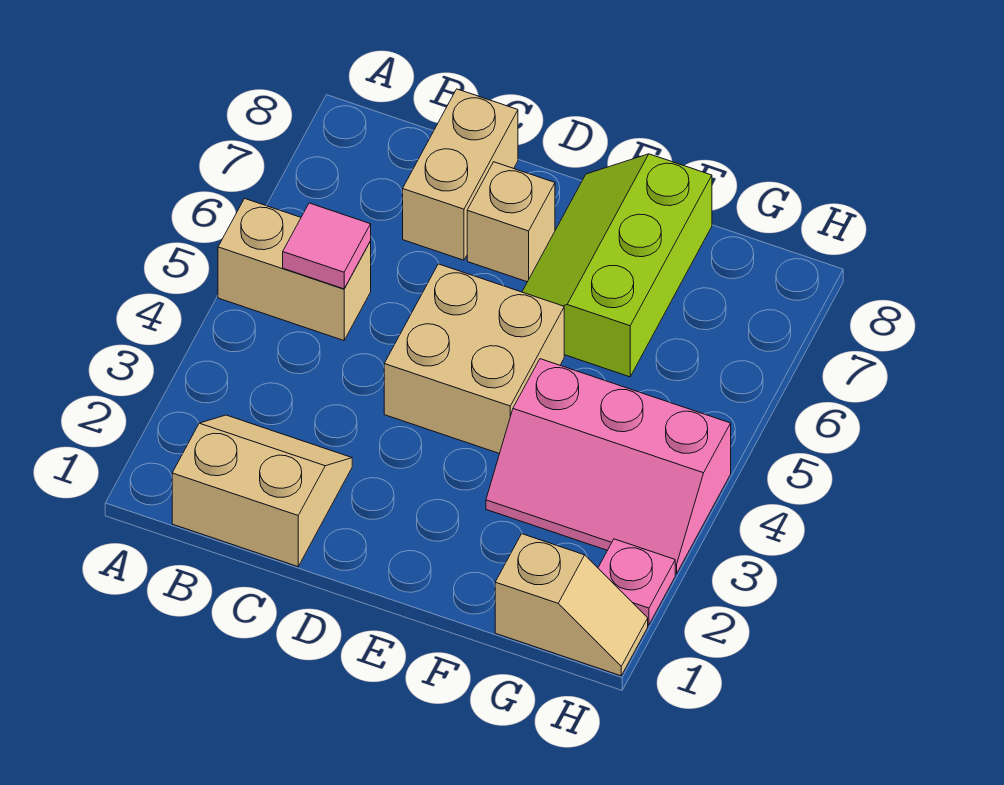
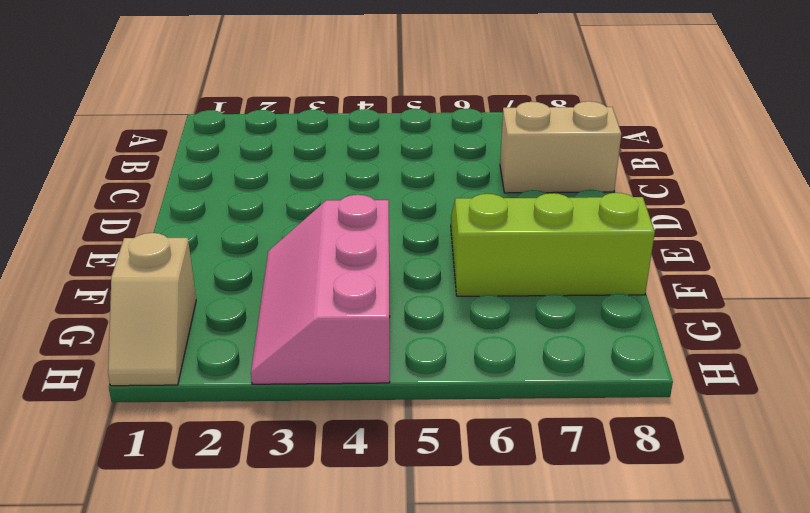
none -> tan brick A5:B5 level 1
none -> tan slope B1:C2 level 1 top 1

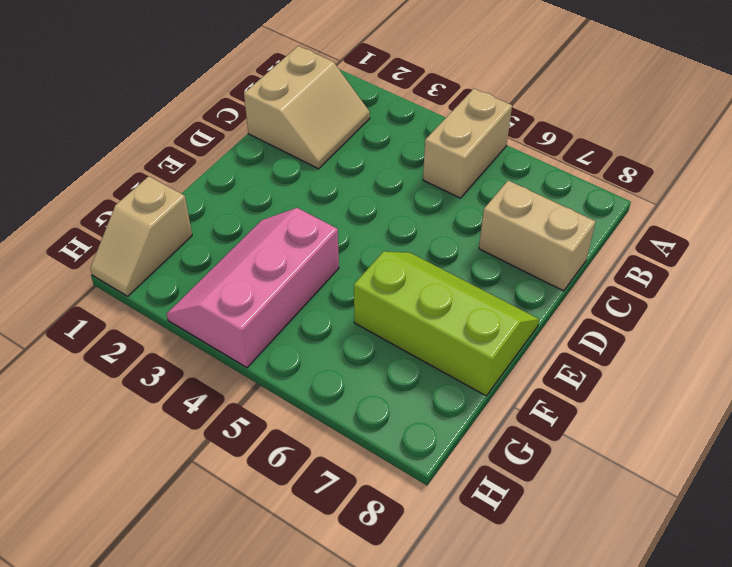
none -> tan brick D4:E5 level 1
none -> tan brick D7 level 1

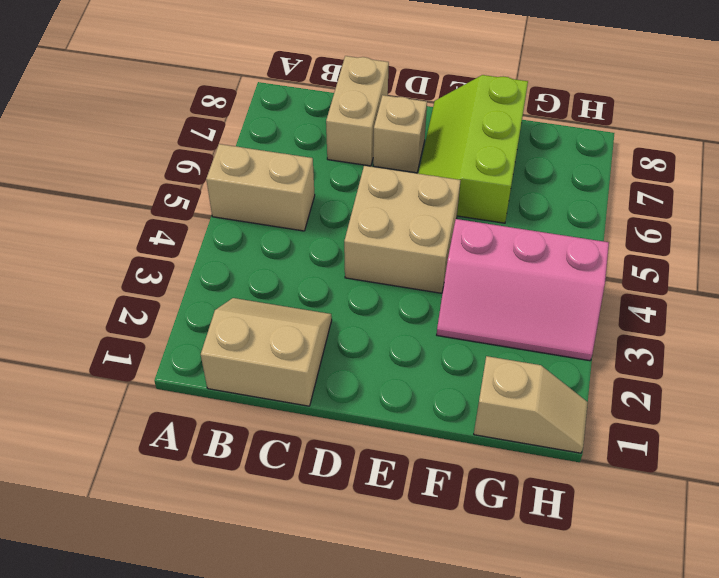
none -> pink plate H2 level 1
none -> pink tile B5 level 2

